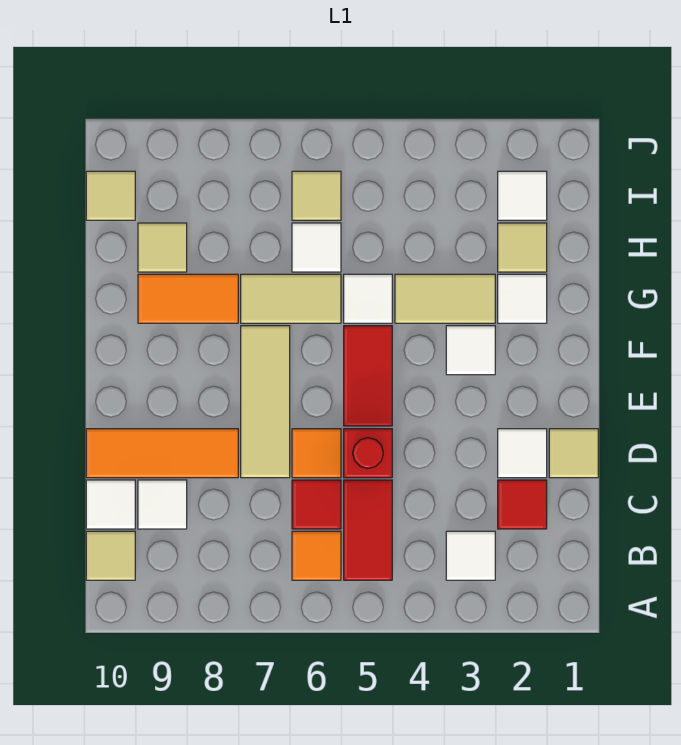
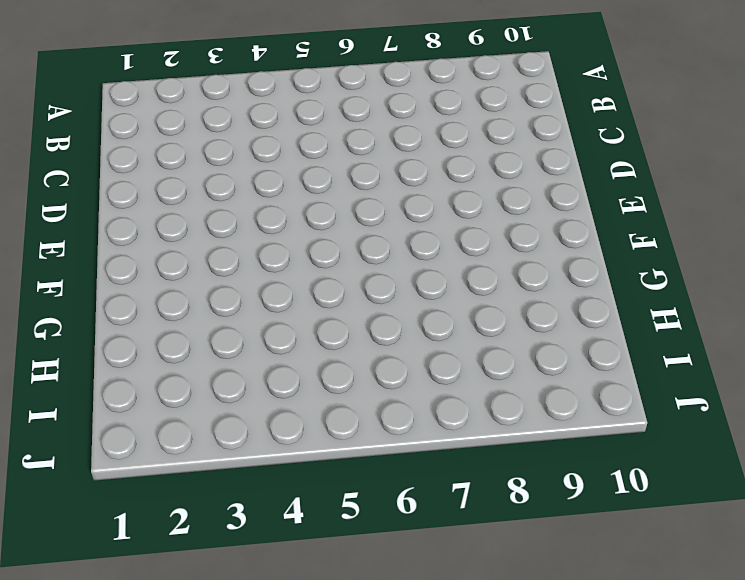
none -> white tile B3 level 1
none -> red tile B5:C5 level 1
none -> orange tile B6 level 1

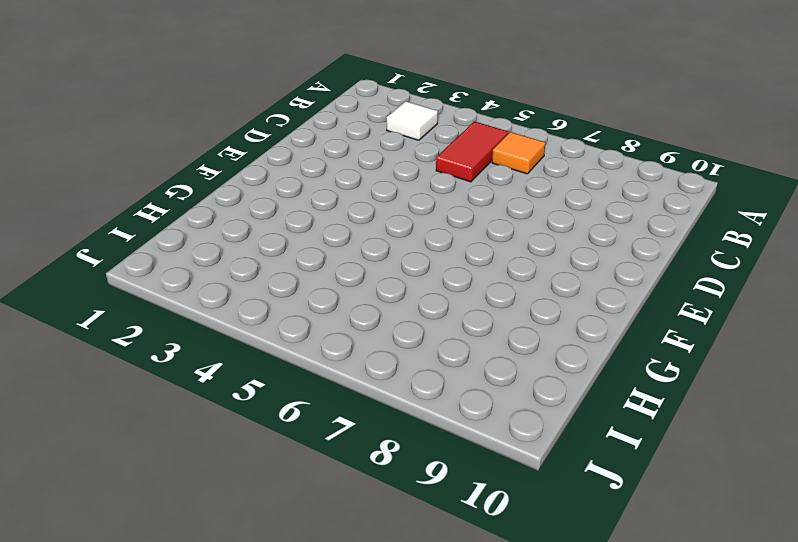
none -> tan tile B10 level 1
none -> red tile C2 level 1
none -> red tile C6 level 1

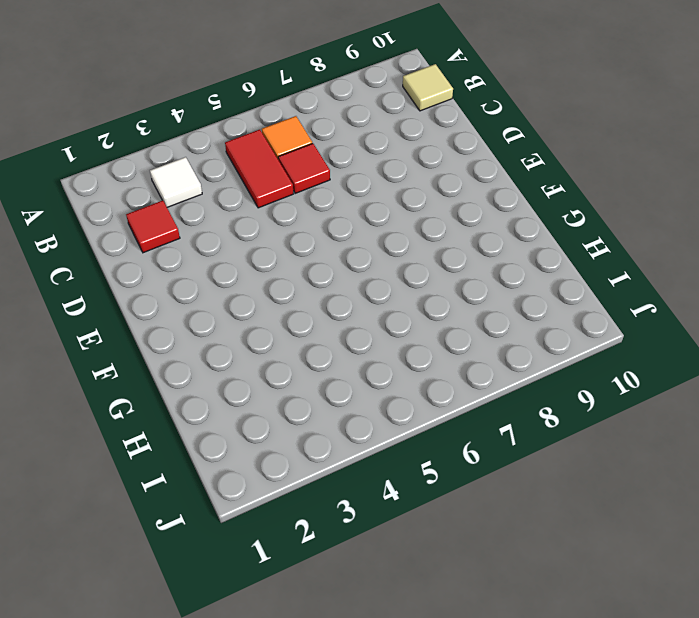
none -> white tile C9 level 1
none -> white tile C10 level 1
none -> tan tile D1 level 1

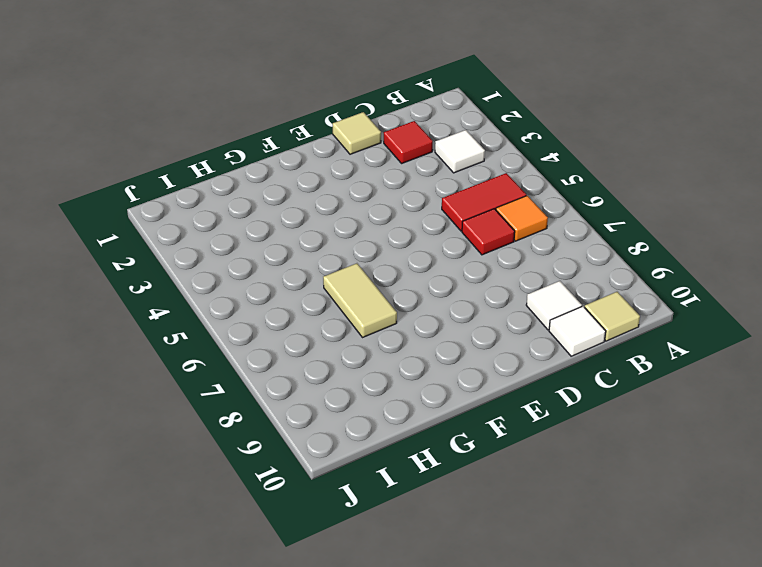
none -> white tile D2 level 1
none -> red brick D5 level 1
none -> orange tile D6 level 1

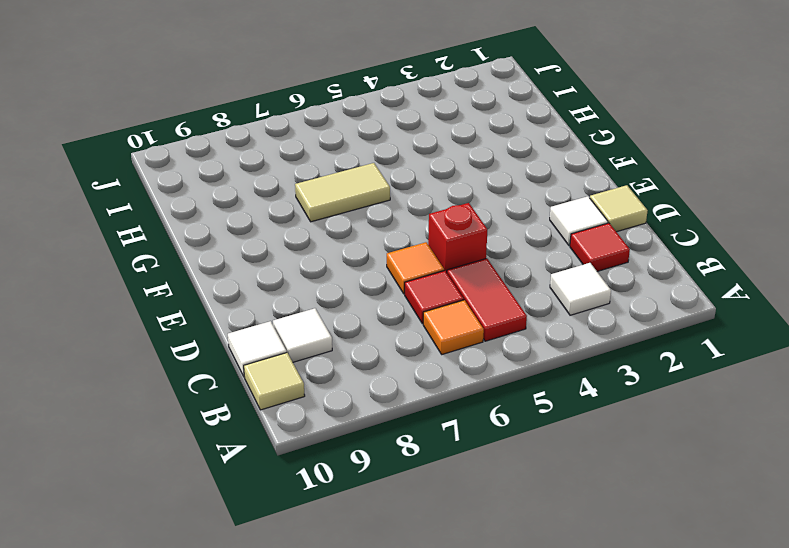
none -> tan tile D7:F7 level 1
none -> orange tile D8:D10 level 1
none -> red tile E5:F5 level 1

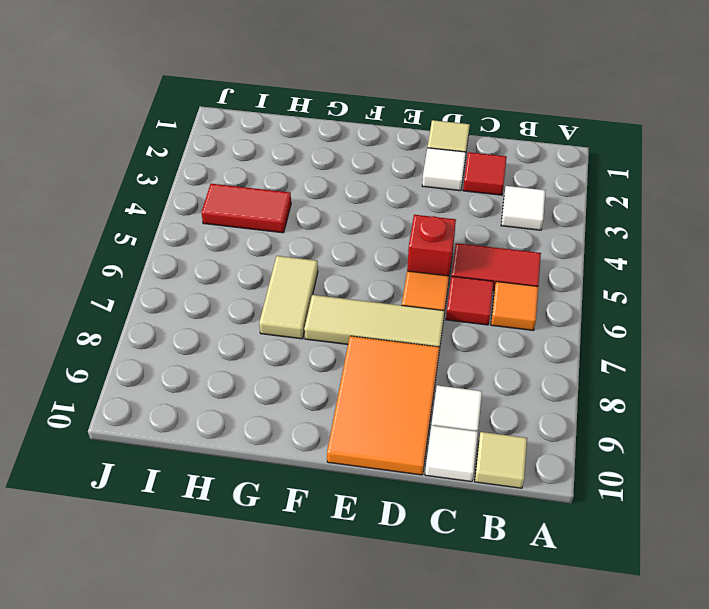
orange tile D8:E10 level 1 -> orange tile D8:D10 level 1
red tile H4:I4 level 1 -> red tile E5:F5 level 1
none -> white tile F3 level 1
none -> white tile G2 level 1
none -> tan tile G3:G4 level 1

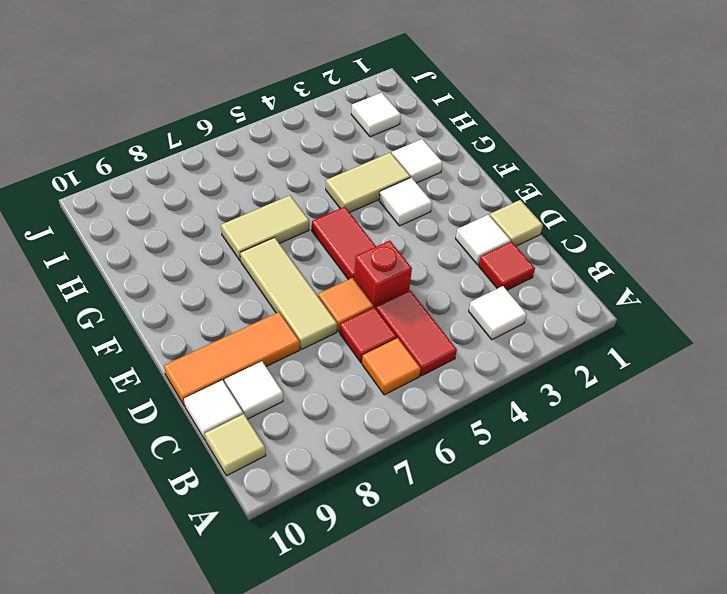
none -> white tile G5 level 1
none -> orange tile G8:G9 level 1
none -> tan tile H2 level 1

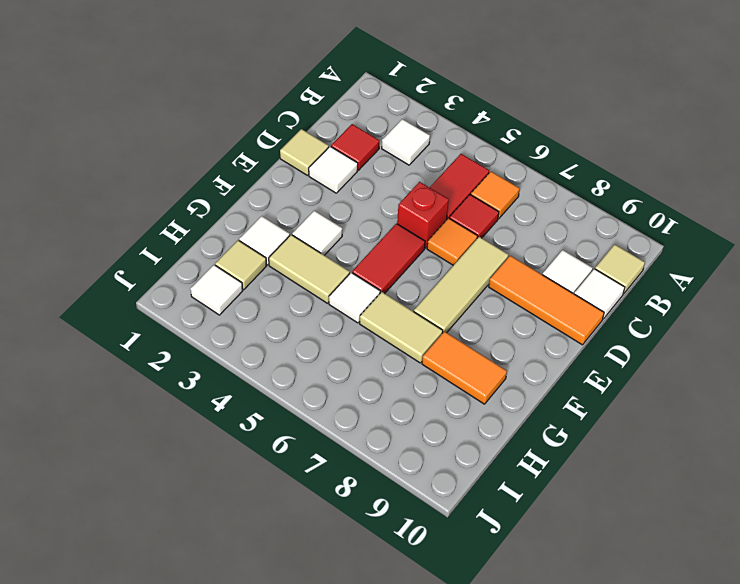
none -> white tile H6 level 1
none -> tan tile H9 level 1
none -> tan tile I6 level 1

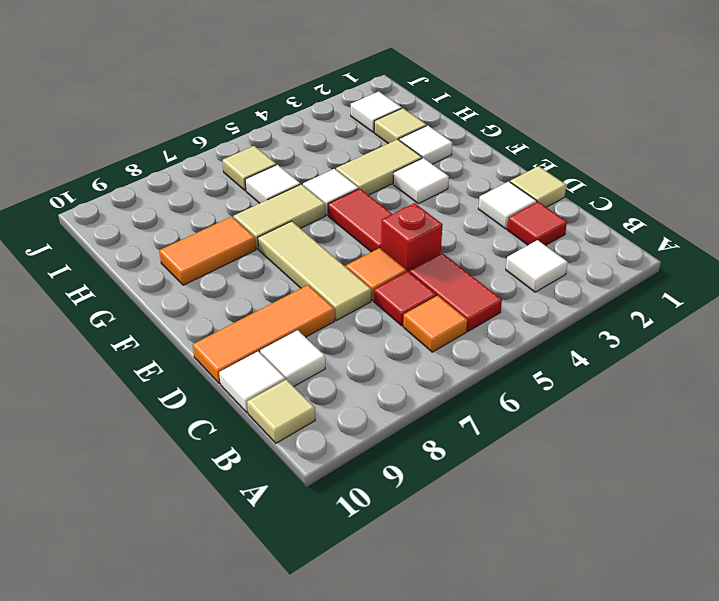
none -> tan tile H9 level 1
none -> tan tile I10 level 1

